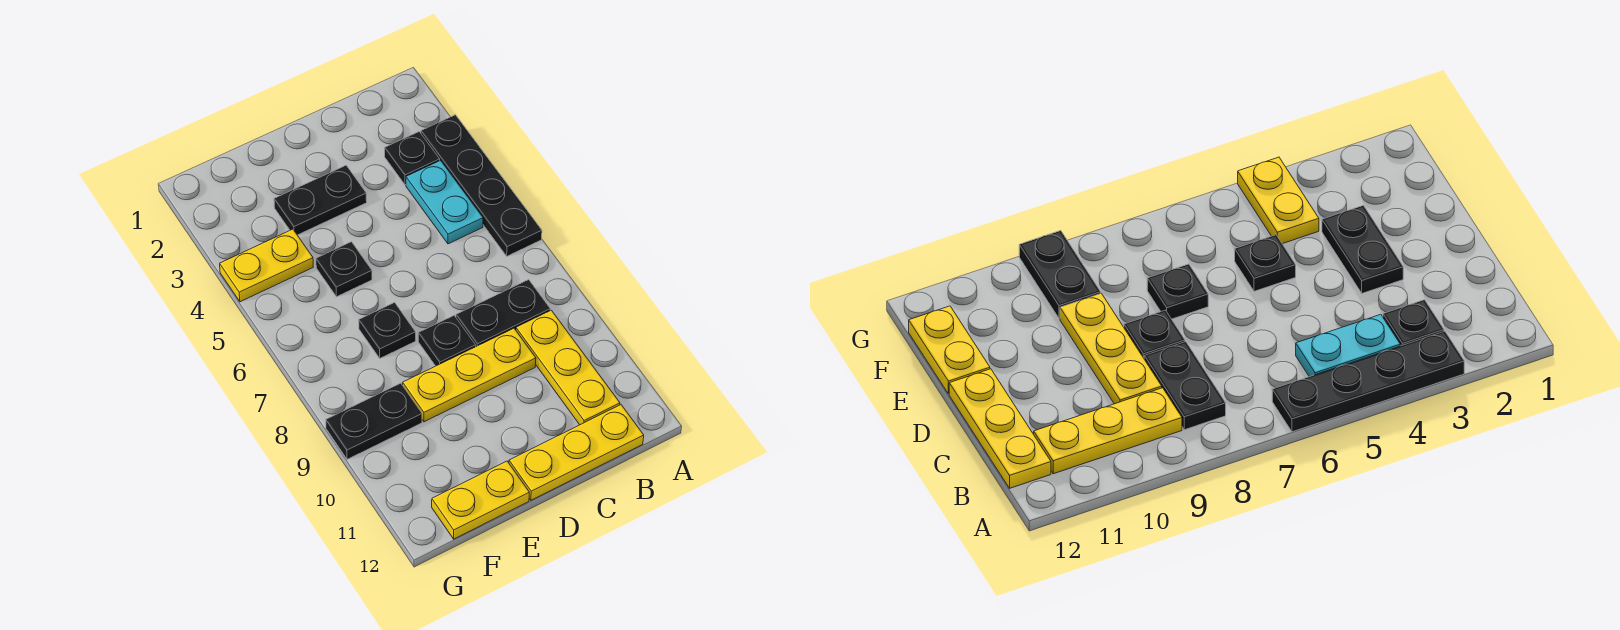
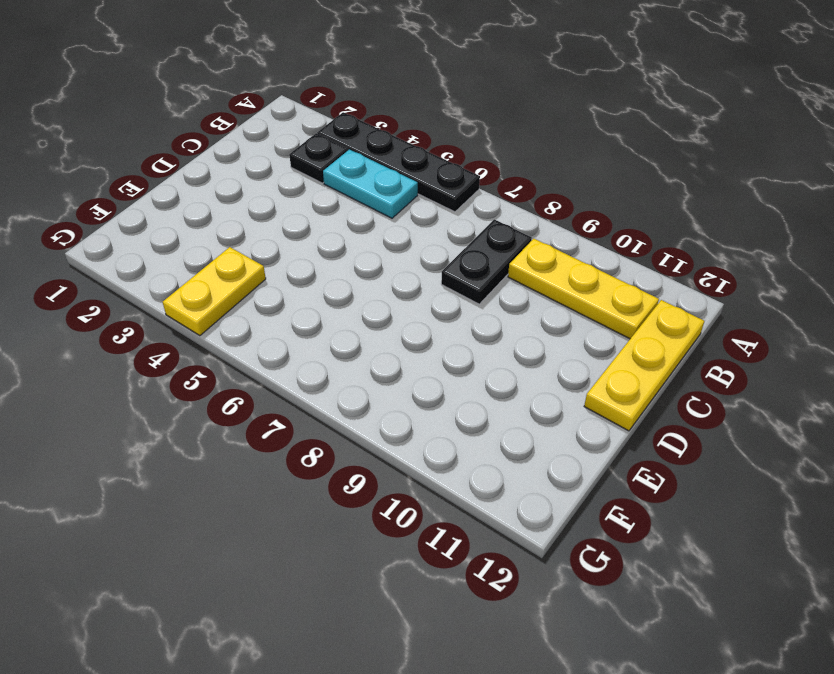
none -> yellow plate C9:E9 level 1
none -> black plate D3:E3 level 1
none -> black plate D8 level 1

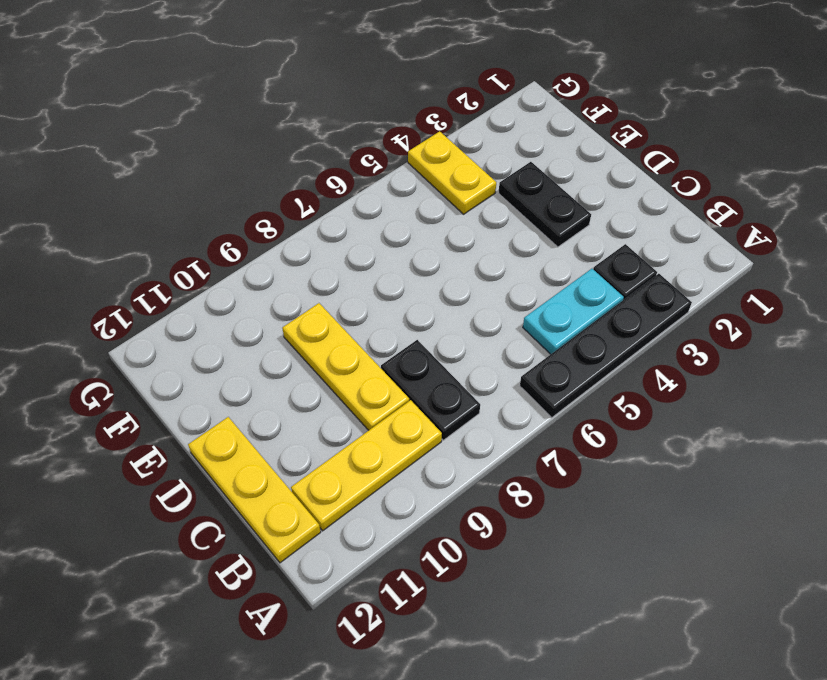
none -> black plate D8 level 1
none -> black plate E5 level 1
none -> black plate E7 level 1

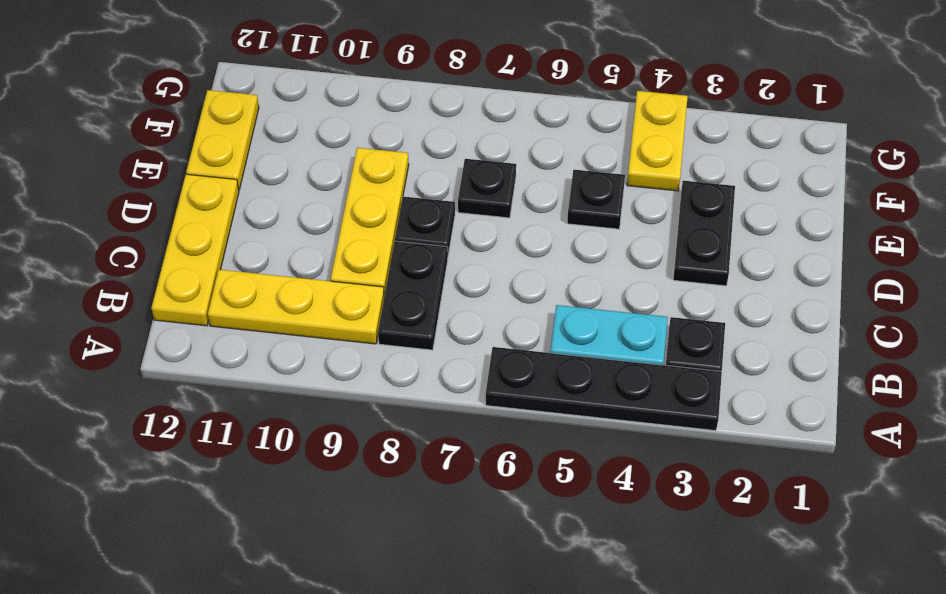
none -> black plate F9:G9 level 1

